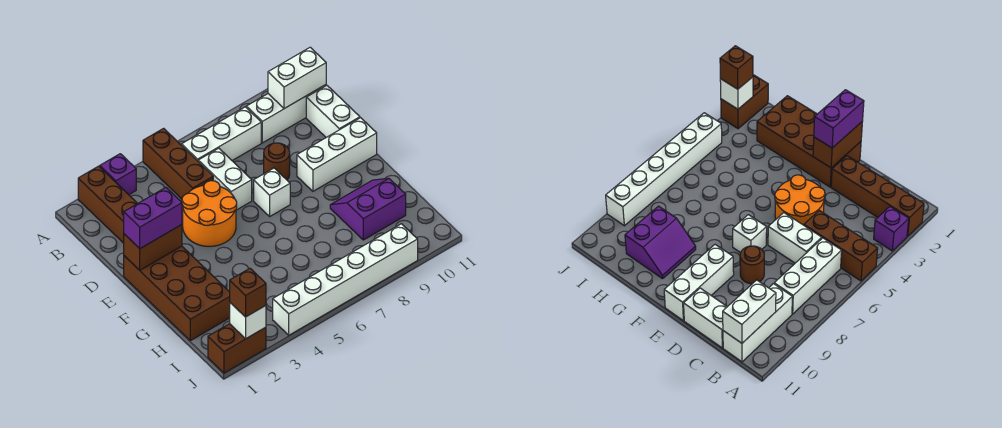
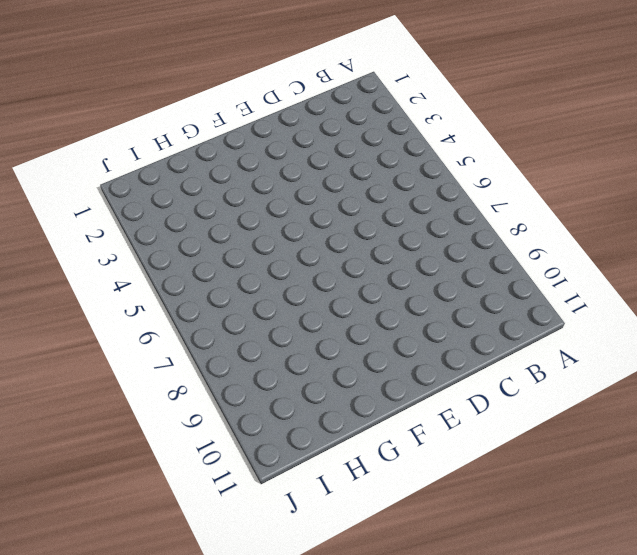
none -> brown brick A2:D2 level 1
none -> purple brick A3 level 1
none -> brown brick A5:C5 level 1

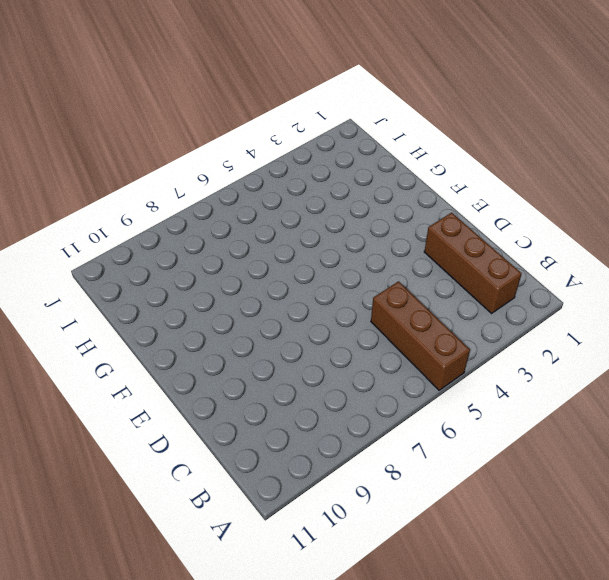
brown brick B2:D2 level 1 -> brown brick A2:D2 level 1
none -> purple brick A3 level 1
none -> white brick B6:B8 level 1
none -> white brick B9:B11 level 1

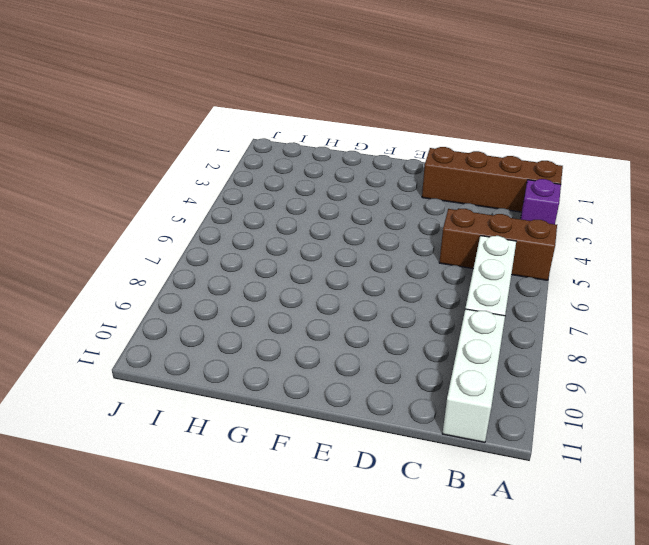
none -> white brick C6:D6 level 1
none -> white brick C11:D11 level 1
none -> orange round brick D4:E5 level 1

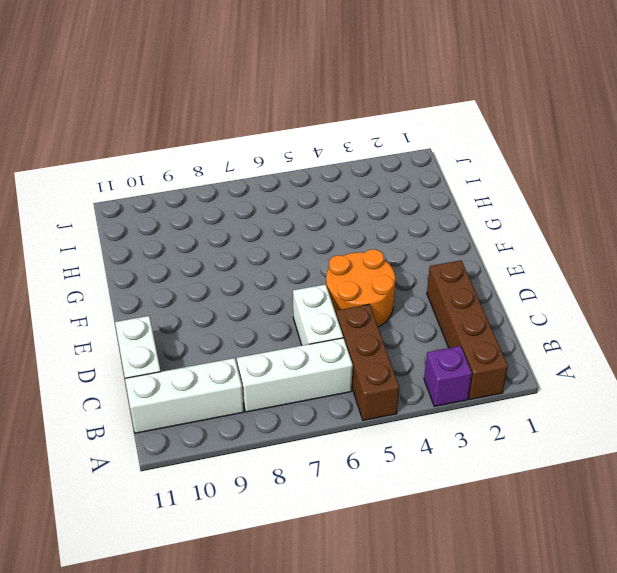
none -> brown round brick D8 level 1
none -> brown brick E1:H2 level 1
none -> white brick E7 level 1

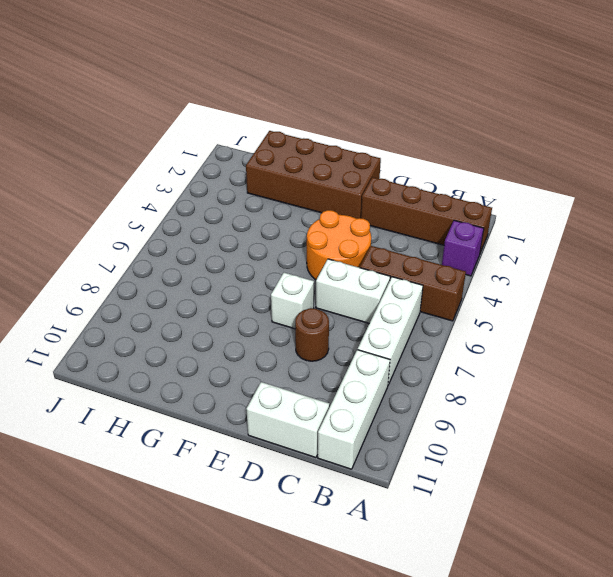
none -> white brick E9:E11 level 1
none -> purple slope G9:H10 level 1 top H
none -> brown brick J1:J2 level 1

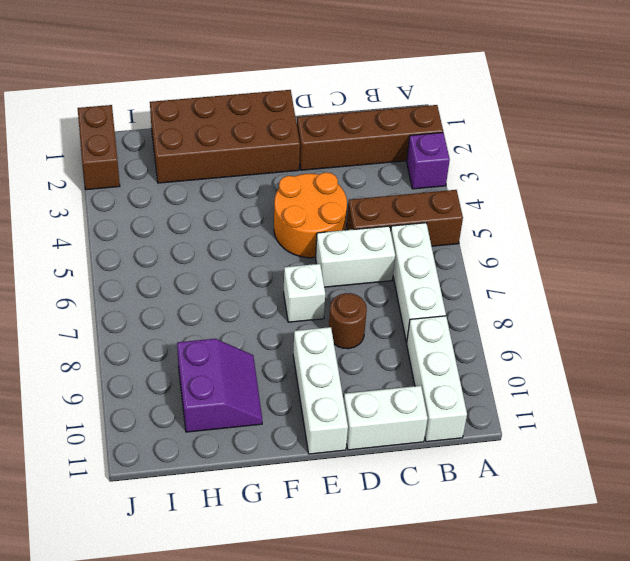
none -> white brick J4:J9 level 1
none -> white brick B10:B11 level 2
none -> brown brick E1:E2 level 2

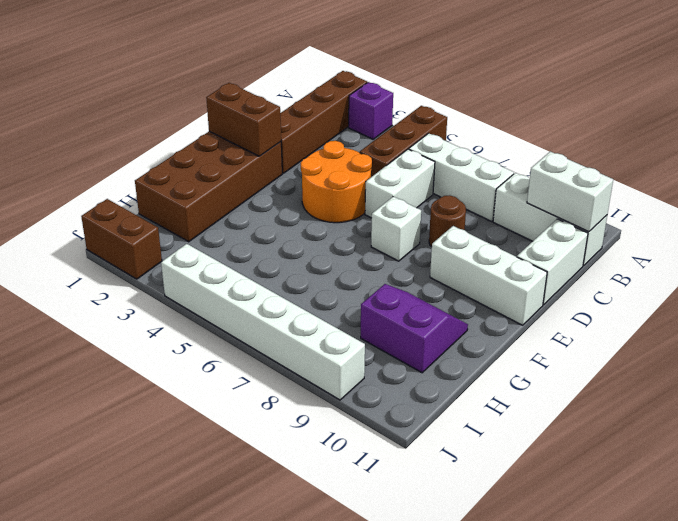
none -> white brick J2 level 2
none -> purple brick E1:E2 level 3
none -> brown brick J2 level 3

